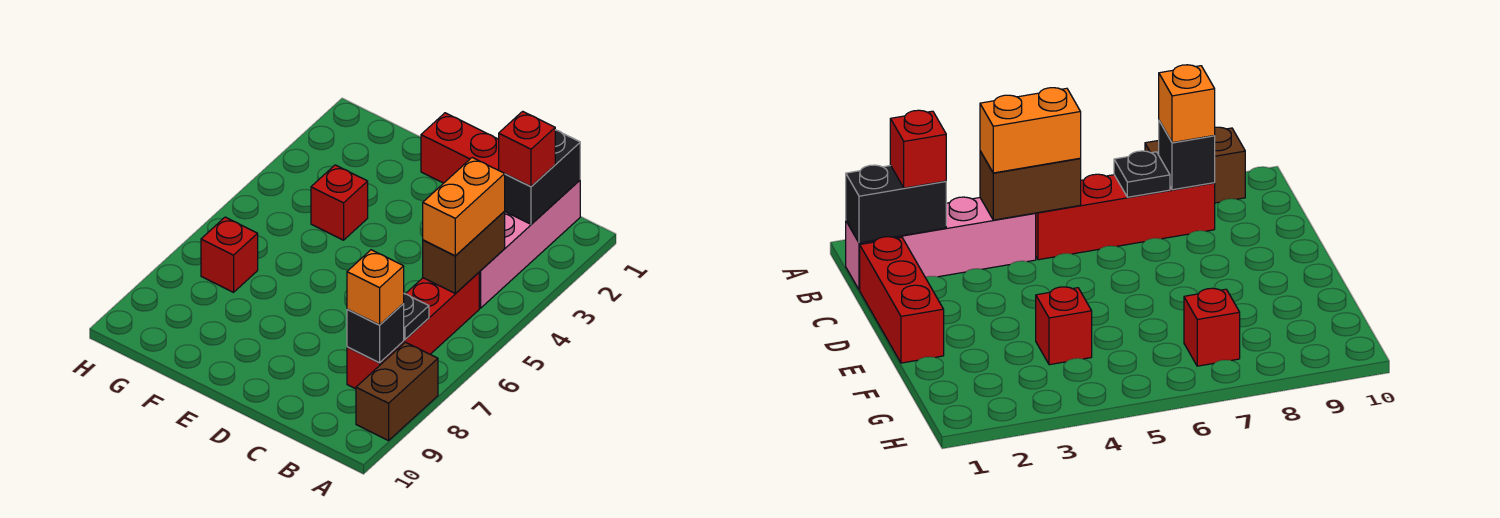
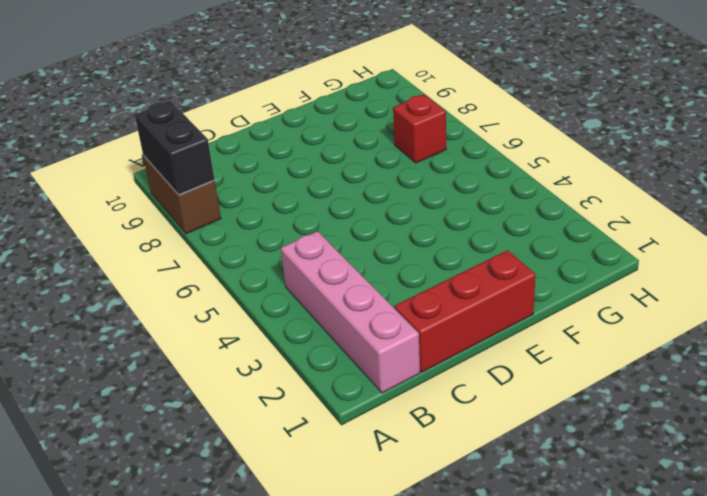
black brick A8:A9 level 2 -> black brick B1:B2 level 2
none -> red brick B5:B8 level 1
none -> red brick F4 level 1
none -> brown brick B4:B5 level 2

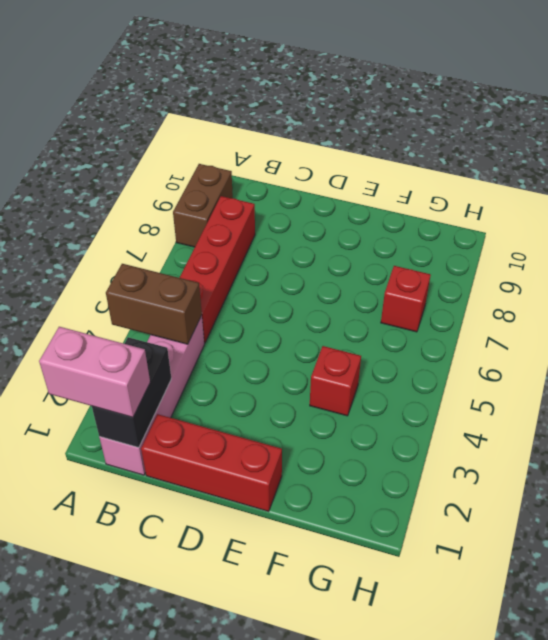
pink brick A1:B1 level 3 -> none
brown brick A4:B4 level 2 -> brown brick B4:B5 level 2
none -> black plate B7 level 2
none -> black brick B8 level 2
none -> red brick B2 level 3

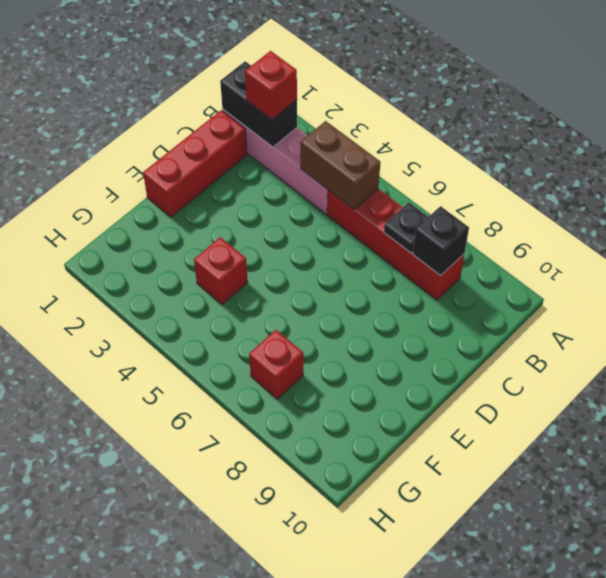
none -> brown brick A8:A9 level 1
none -> orange brick B4:B5 level 3
none -> orange brick B8 level 3

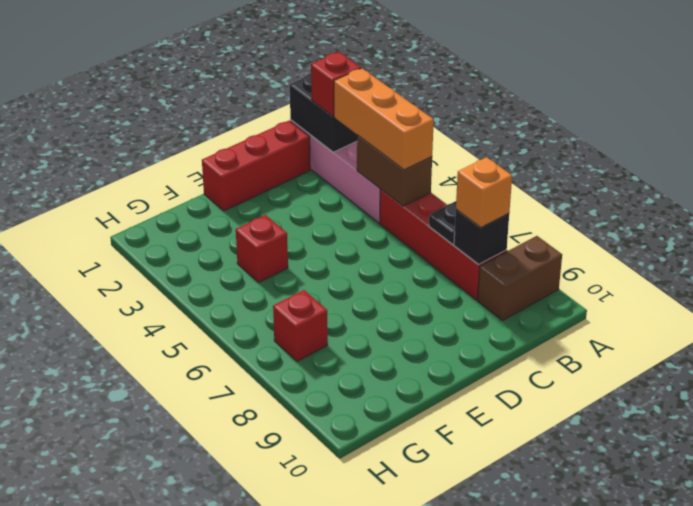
brown brick A9:B9 level 1 -> brown brick A8:A9 level 1
orange brick B3:B5 level 3 -> orange brick B4:B5 level 3

